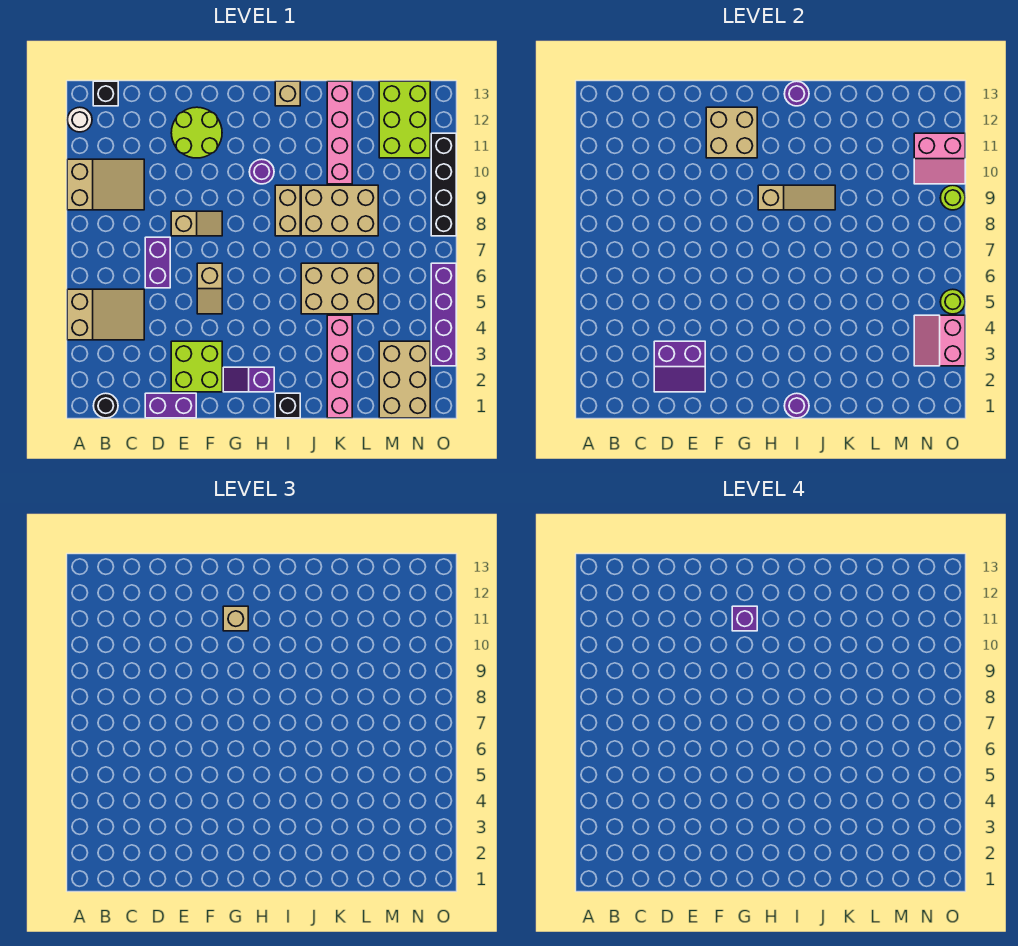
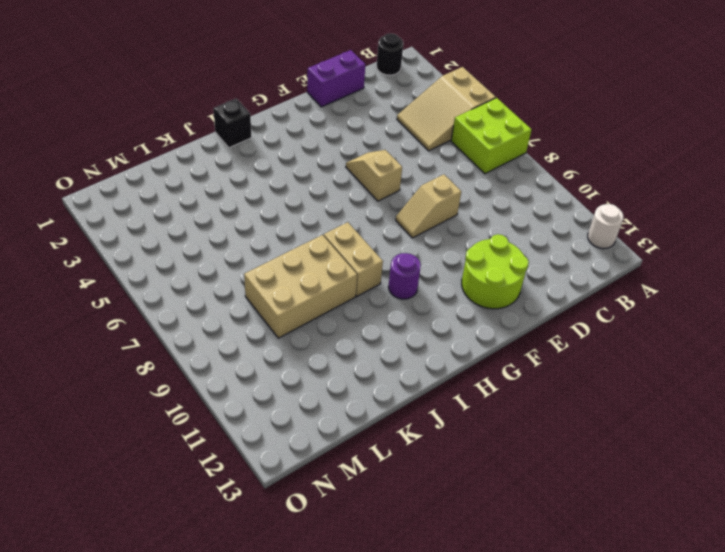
lime brick A6:B7 level 1 -> lime brick E2:F3 level 1
none -> tan slope A9:C10 level 1 top A
none -> black brick B13 level 1
none -> purple brick D6:D7 level 1
none -> purple slope G2:H2 level 1 top H

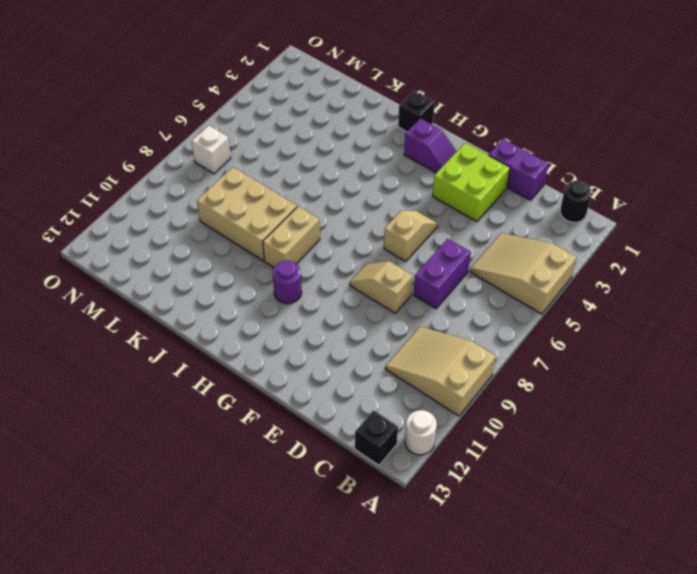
white brick N7 level 1 -> none
none -> lime round brick E11:F12 level 1
none -> tan brick I13 level 1
none -> tan brick J5:L6 level 1
none -> pink brick K1:K4 level 1

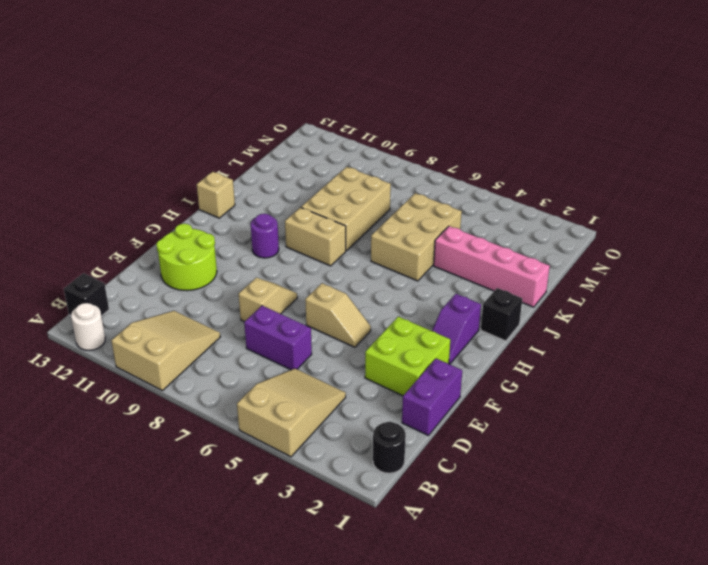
none -> pink brick K10:K13 level 1
none -> tan brick M1:N3 level 1
none -> lime brick M11:N13 level 1
none -> purple brick O3:O6 level 1

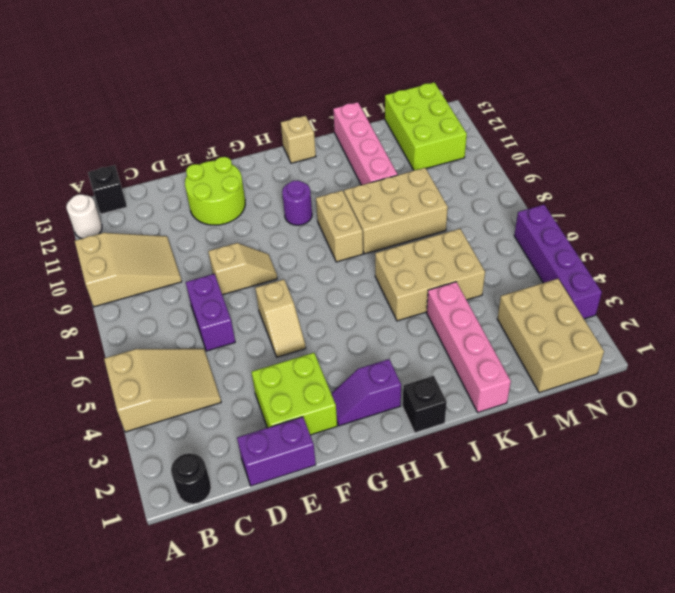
none -> black brick O8:O11 level 1
none -> purple slope D2:E3 level 2 top 3
none -> tan brick F11:G12 level 2
none -> tan slope H9:J9 level 2 top H

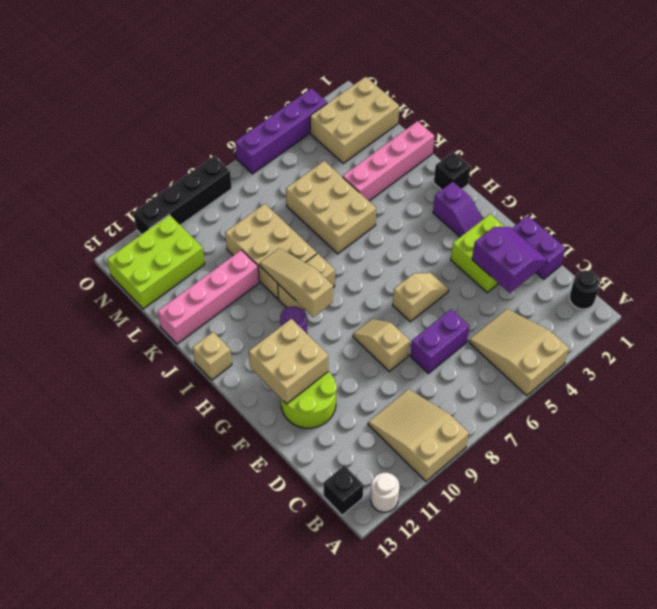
none -> purple round brick I1 level 2
none -> purple round brick I13 level 2
none -> pink slope N3:O4 level 2 top O
none -> pink slope N10:O11 level 2 top 11

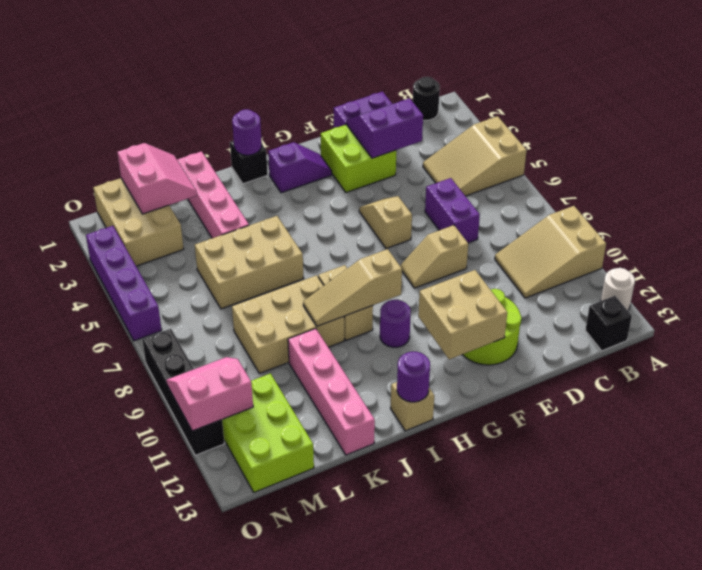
pink slope L1:M2 level 2 top M -> pink slope N3:O4 level 2 top O
none -> lime round brick O5 level 2
none -> lime round brick O9 level 2
none -> tan brick G11 level 3
none -> purple brick G11 level 4

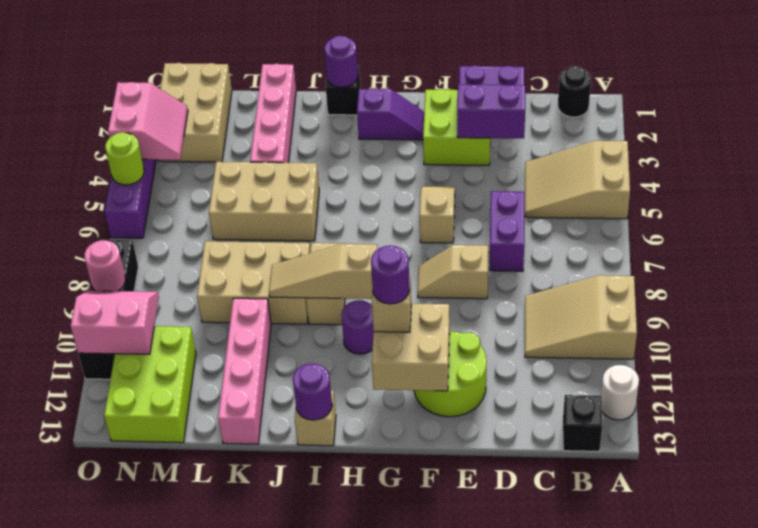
purple round brick G11 level 4 -> purple brick G11 level 4
pink round brick O9 level 2 -> lime round brick O9 level 2

